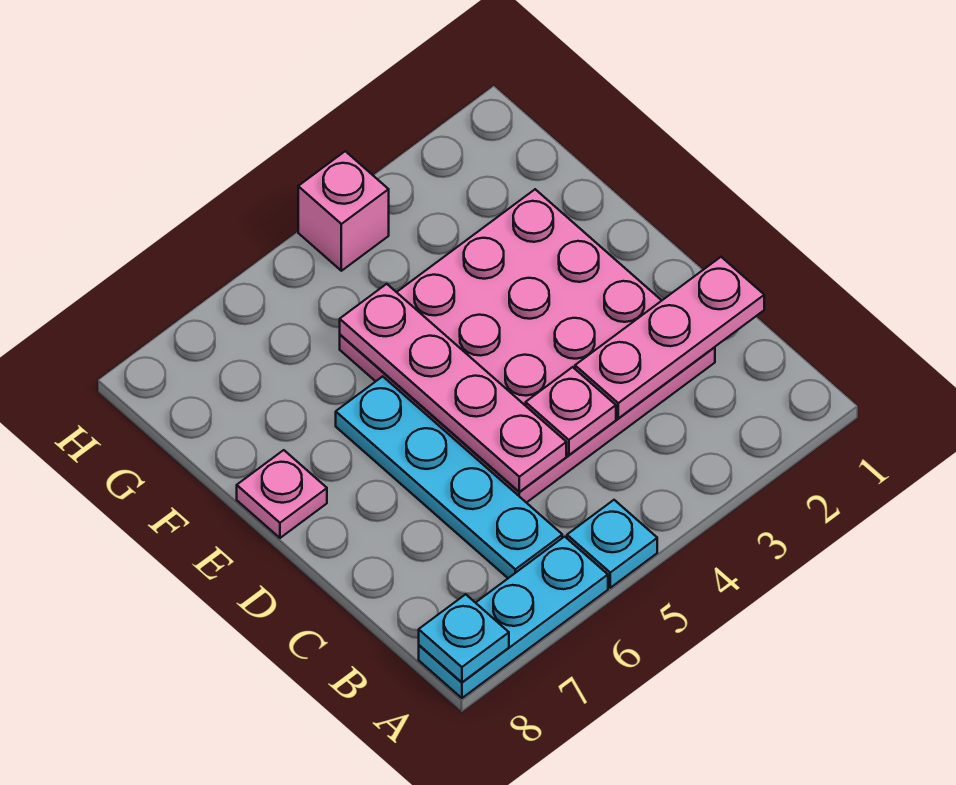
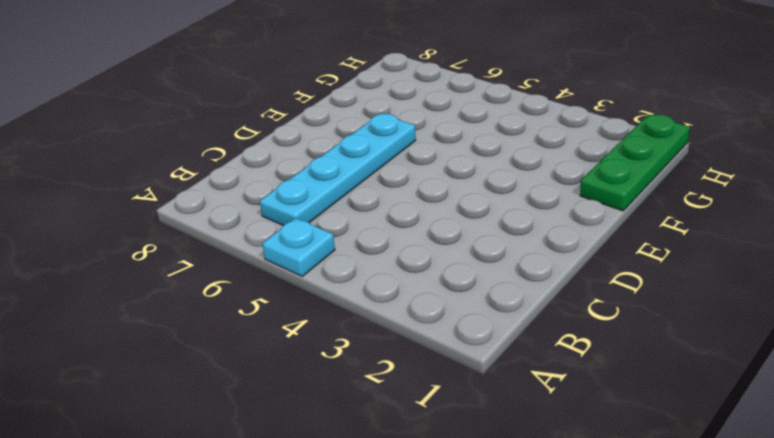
green plate F1:H1 level 1 -> none
none -> cyan plate A6:A8 level 1
none -> pink plate C2:F5 level 1

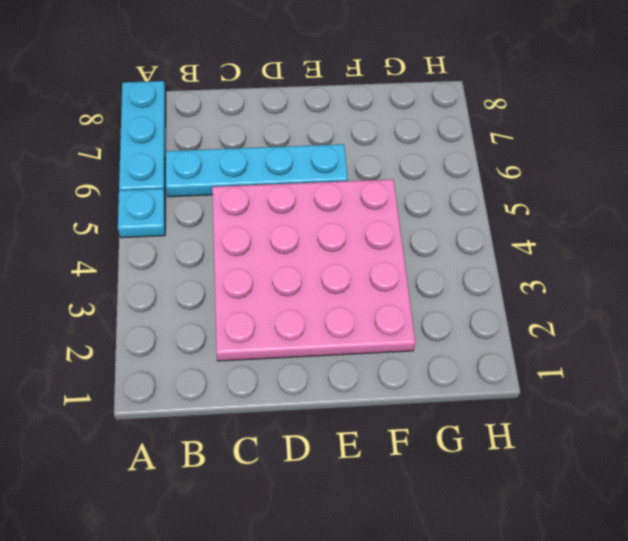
none -> pink plate E8 level 1
none -> pink brick H4 level 1

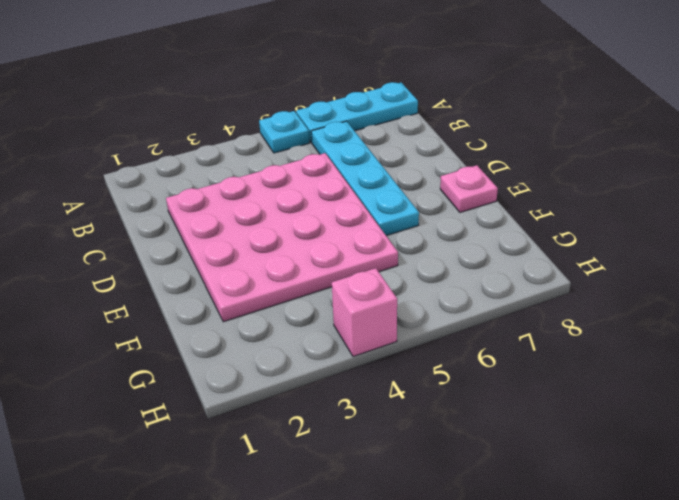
none -> cyan plate A8 level 2
none -> pink plate C1:C3 level 2

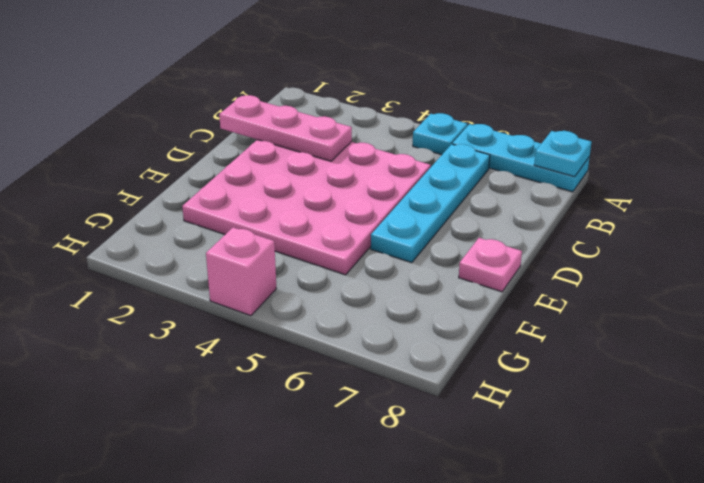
none -> pink plate C4 level 2
none -> pink plate C5:F5 level 2

